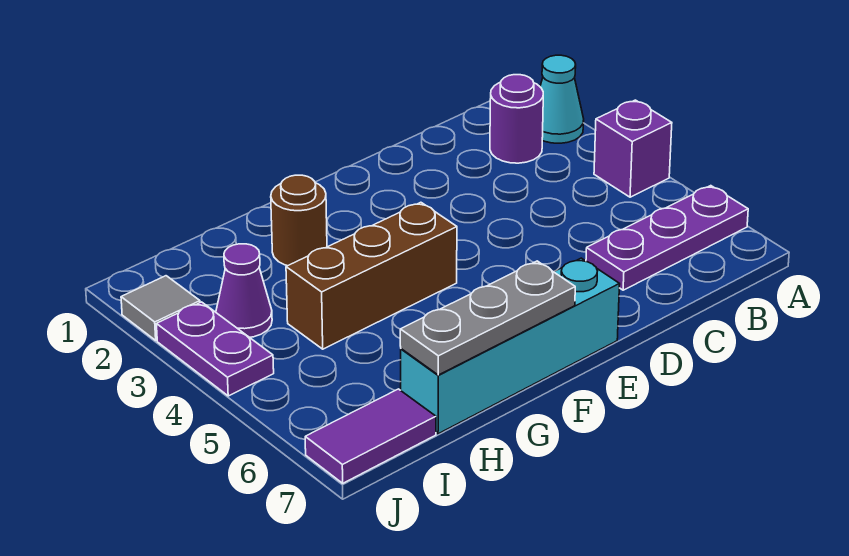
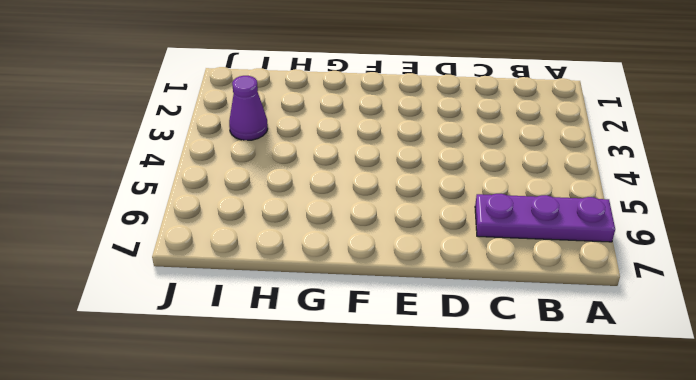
none -> cyan cone A2 level 1
none -> purple brick A4 level 1
none -> purple round brick B2 level 1

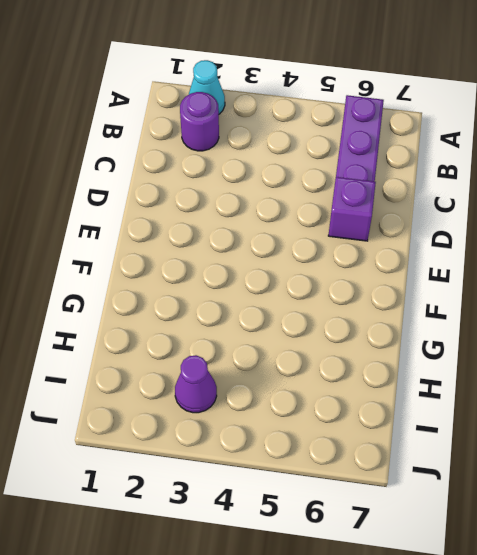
purple brick D6 level 1 -> purple brick A4 level 1
none -> cyan brick E7:H7 level 1
none -> brown brick F4:H4 level 1
none -> brown round brick G2 level 1

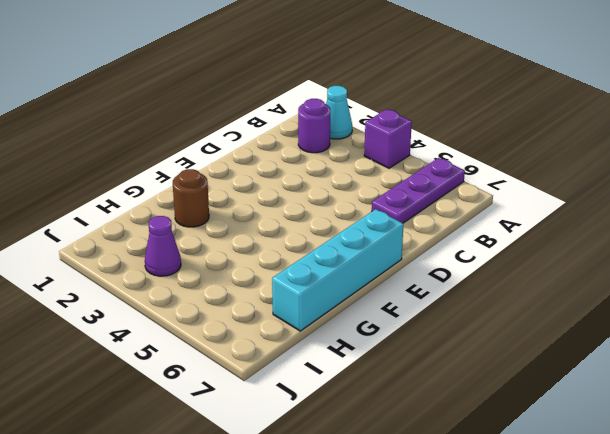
none -> brown brick F4:H4 level 1
none -> purple tile I7:J7 level 1
none -> grey tile J2 level 1

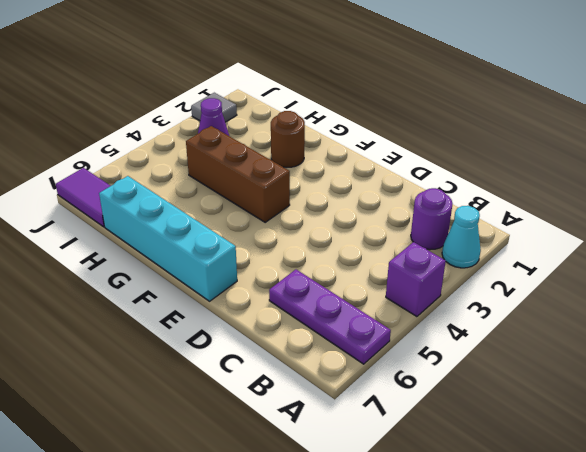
none -> purple plate J3:J4 level 1
none -> grey plate F7:H7 level 2

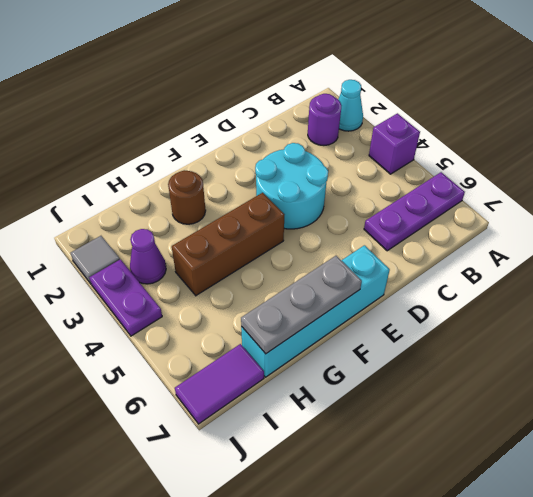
cyan round brick D3:E4 level 1 -> none

